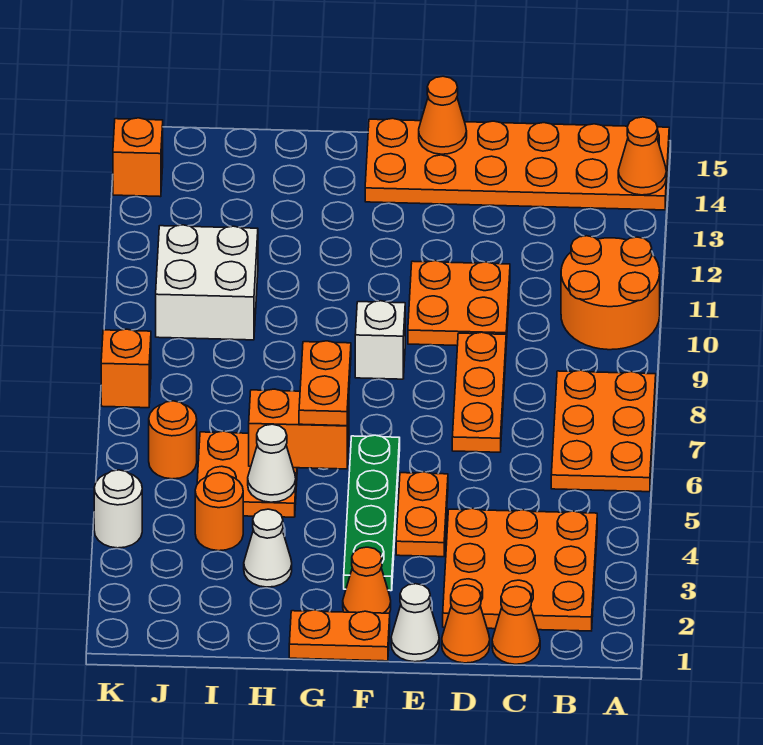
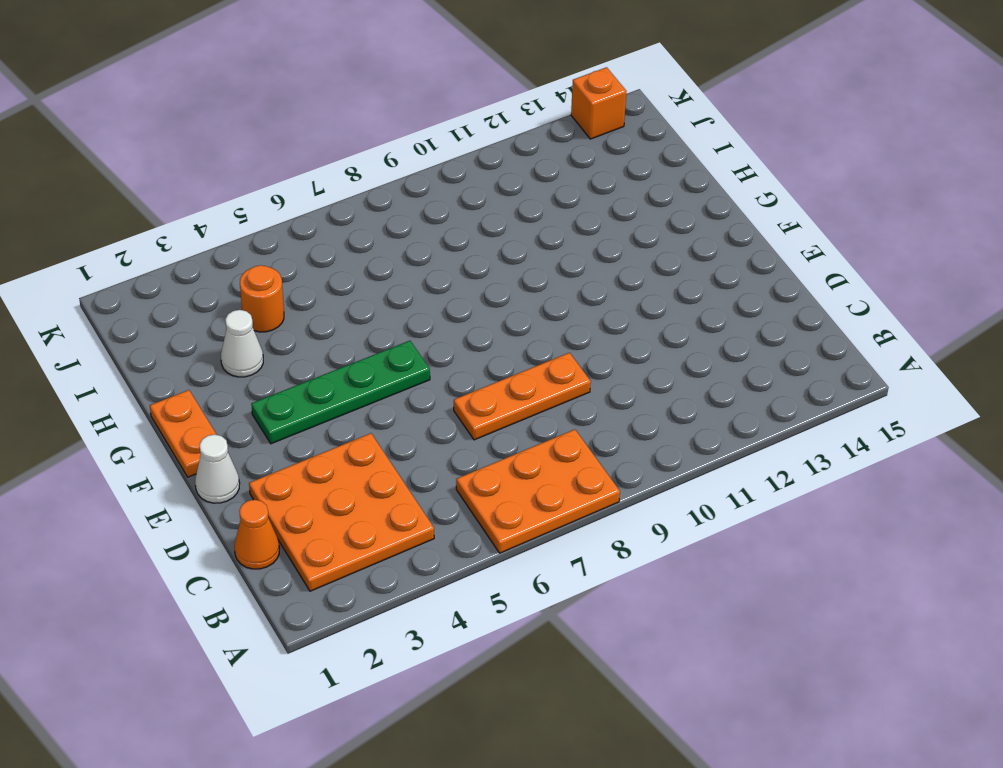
none -> orange round brick A10:B11 level 1
none -> orange plate A14:F15 level 1
none -> orange cone D1 level 1

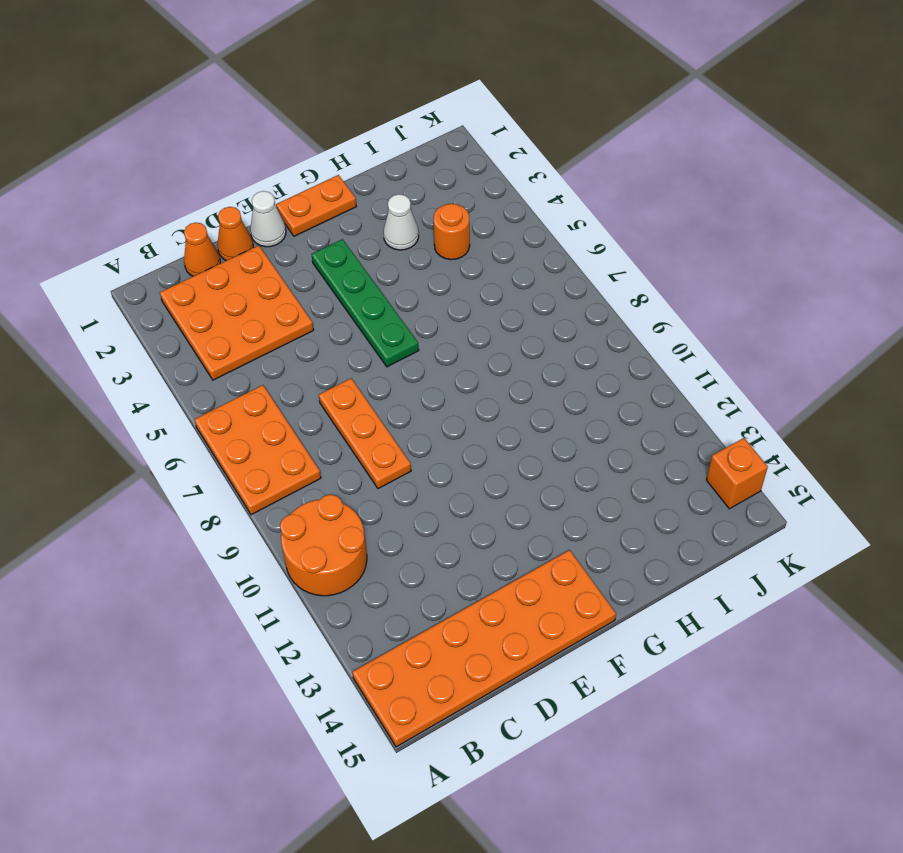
none -> orange plate D10:E11 level 1
none -> orange plate E4:E5 level 1
none -> orange cone F2 level 1

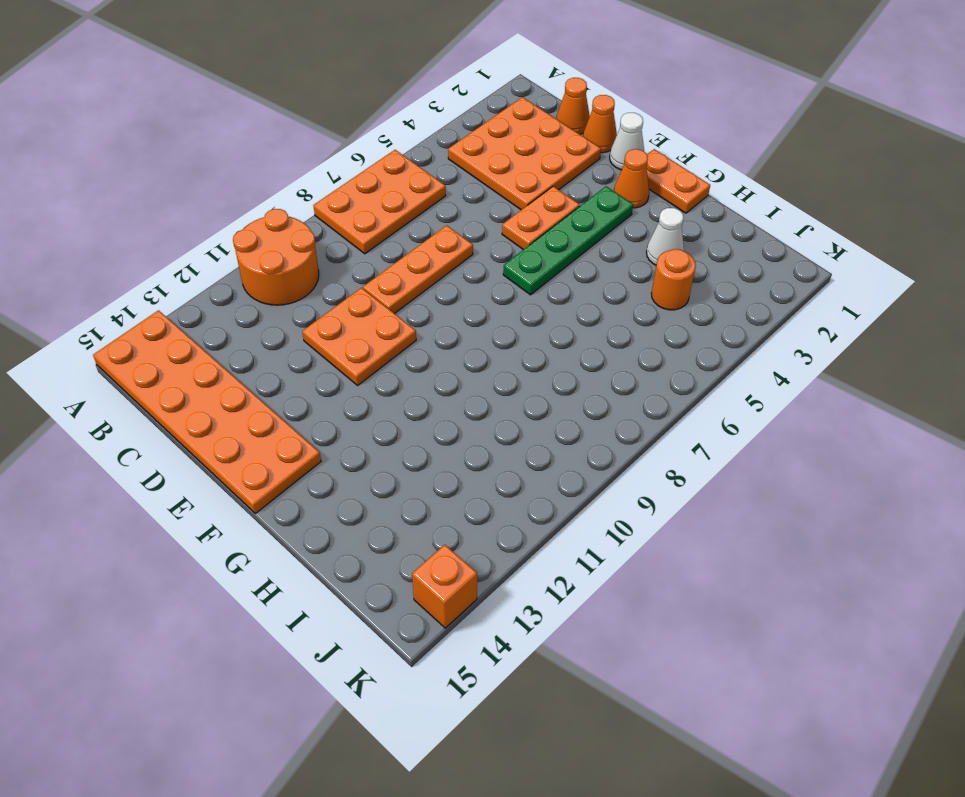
none -> white brick F9 level 1
none -> orange plate H5:I6 level 1
none -> white brick I10:J11 level 1

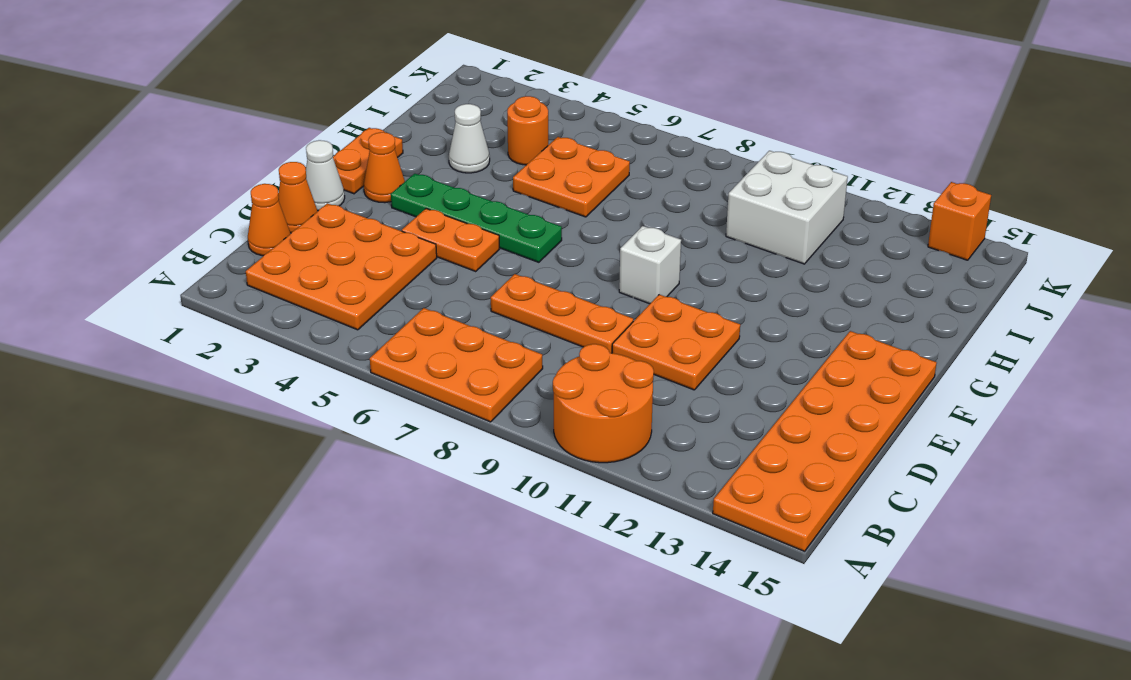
none -> orange round brick J6 level 1
none -> white round brick K4 level 1
none -> orange brick K8 level 1

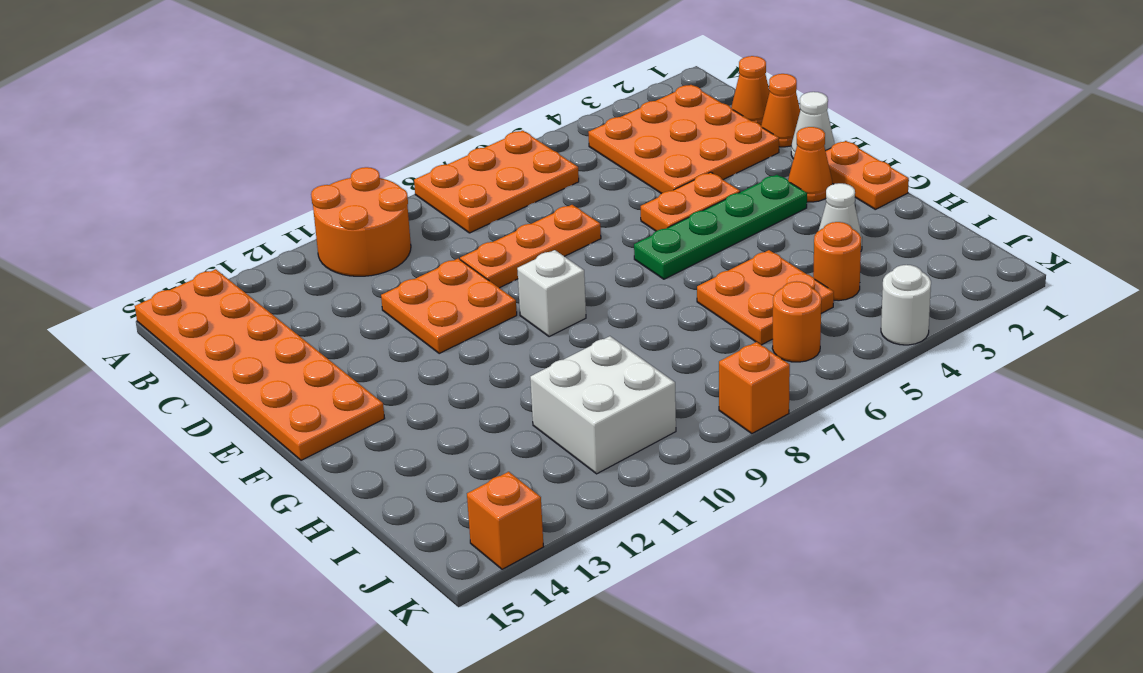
none -> orange cone A14 level 2
none -> orange cone E15 level 2
none -> orange brick G6:H6 level 2

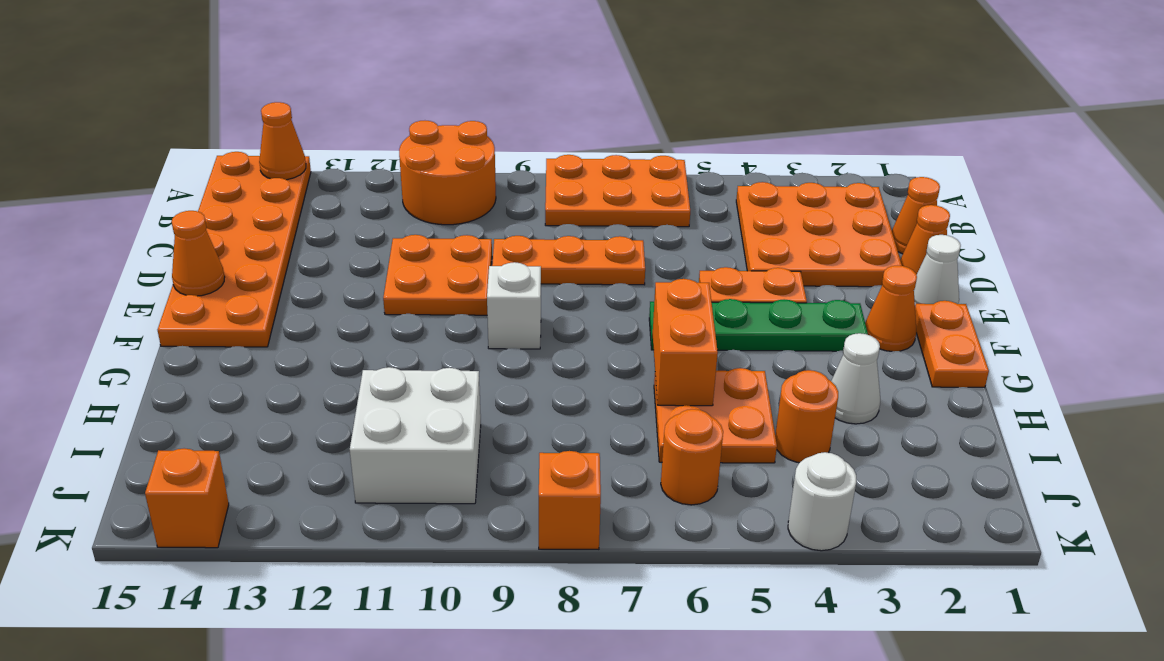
none -> white cone H5 level 2
none -> orange plate G6:G7 level 3

